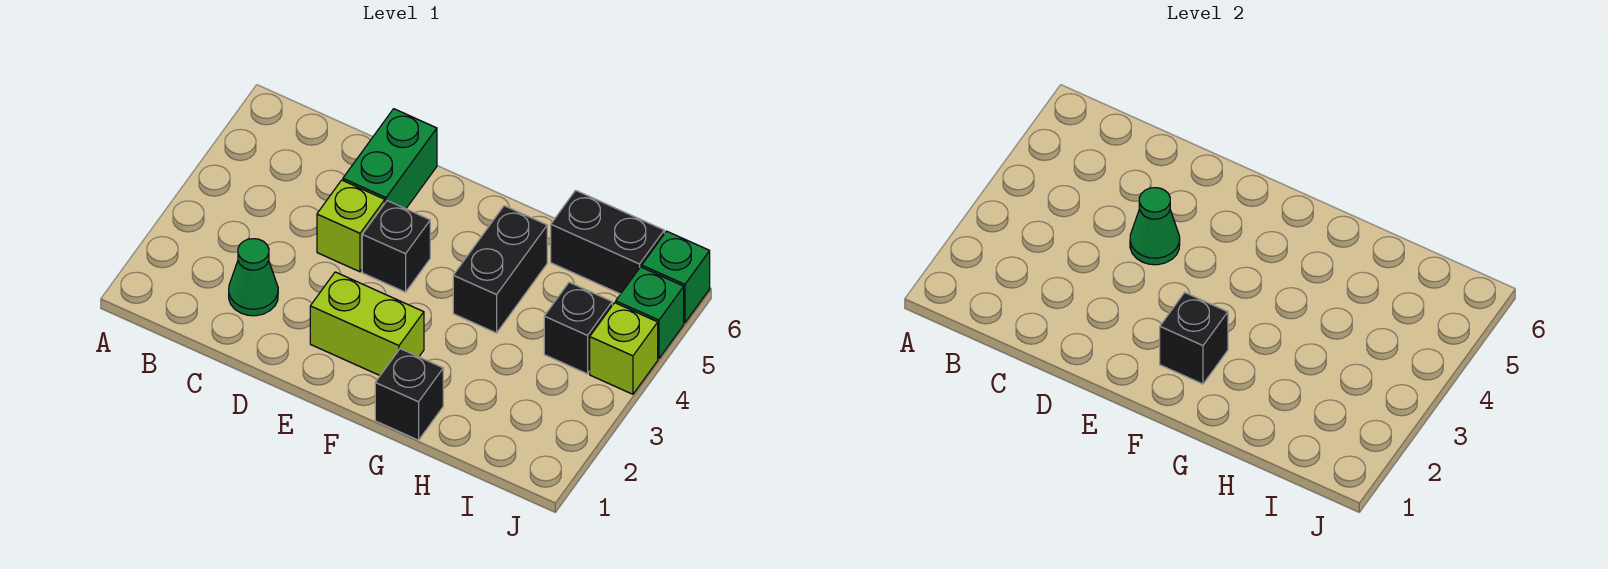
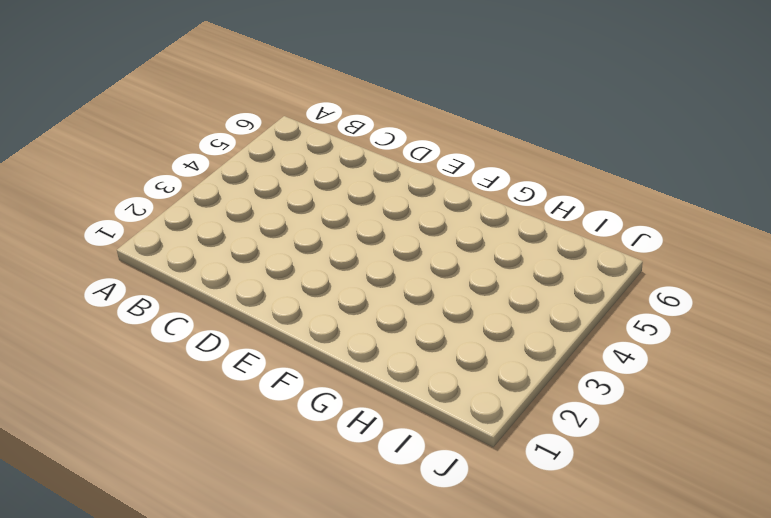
none -> green cone C2 level 1
none -> lime brick D4 level 1
none -> green brick D5:D6 level 1

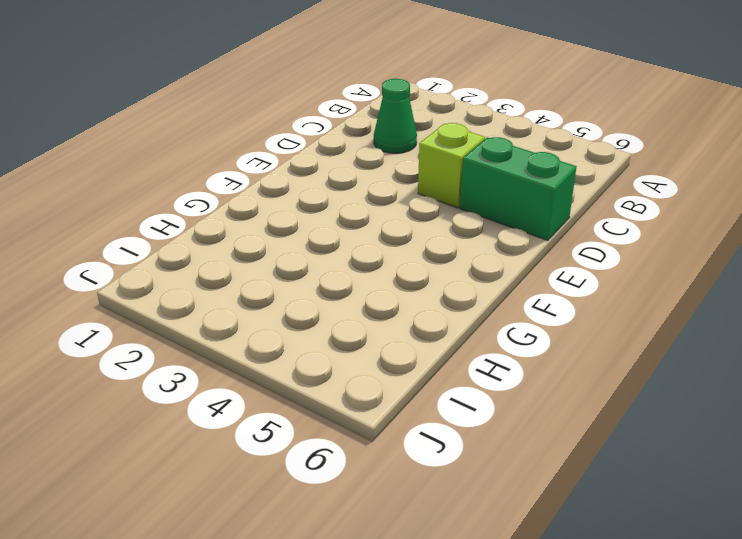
none -> lime brick E2:F2 level 1
none -> black brick E4 level 1
none -> black brick G1 level 1

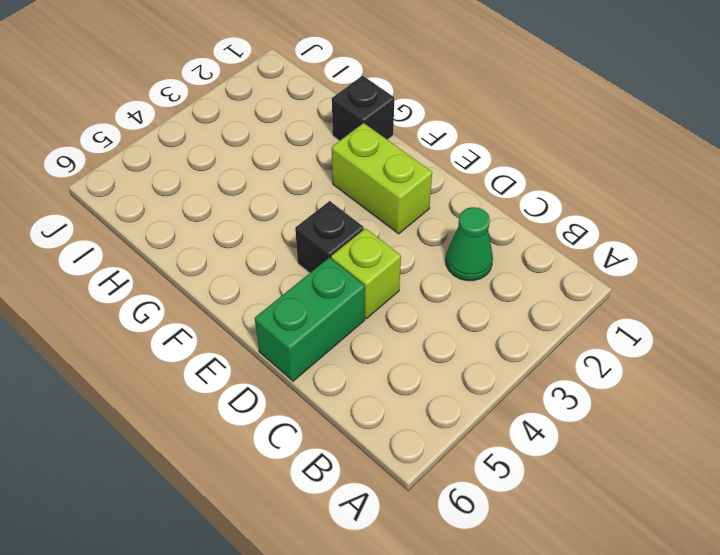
none -> black brick G4:G5 level 1
none -> black brick H6:I6 level 1
none -> black brick I4 level 1

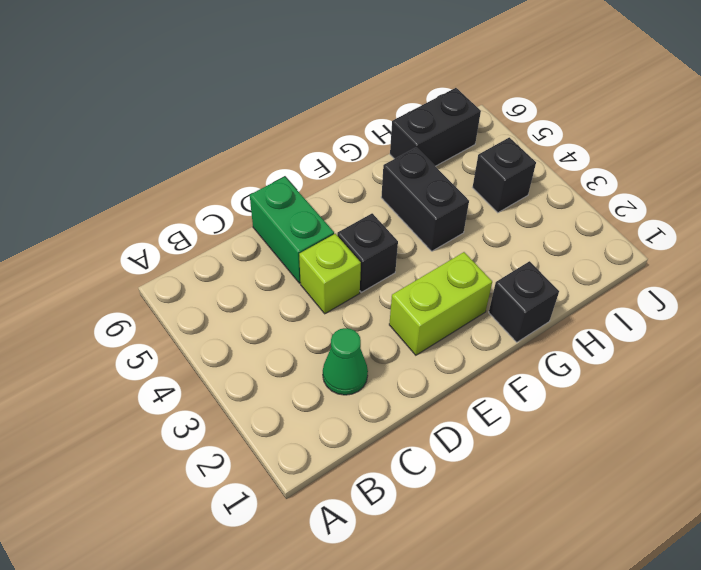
none -> lime brick J4 level 1
none -> green brick J5 level 1
none -> green brick J6 level 1

